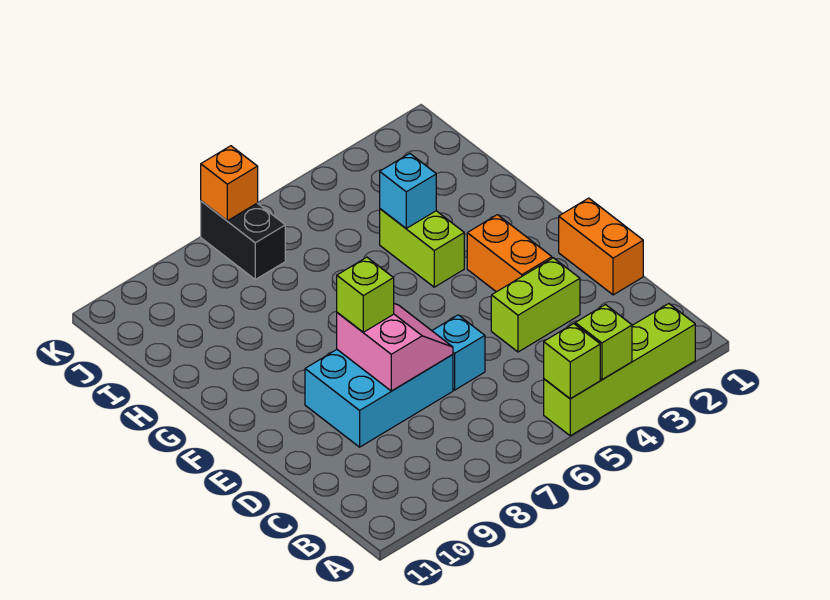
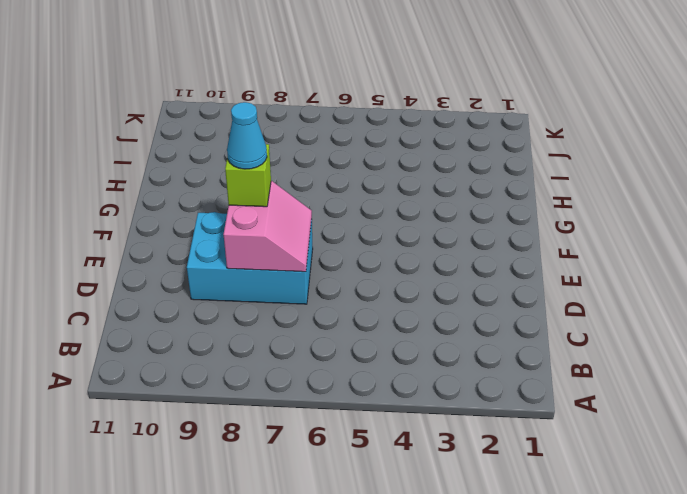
cyan cone E8 level 4 -> none
none -> lime brick A2:A5 level 1
none -> orange brick D1:E1 level 1
none -> lime brick D3:D4 level 1

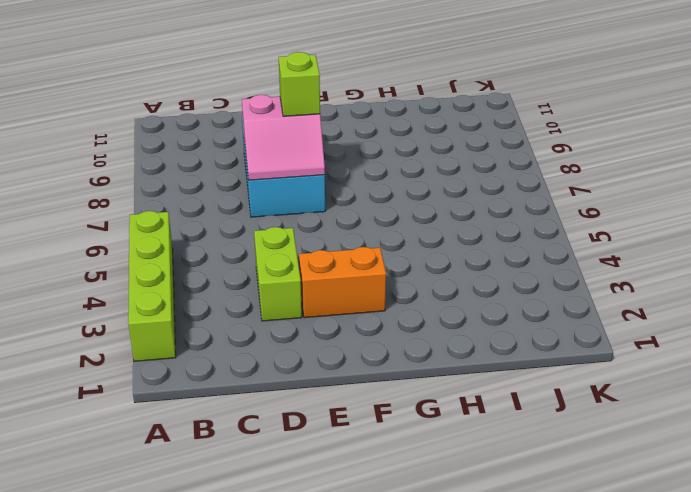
none -> orange brick D1:E1 level 1
none -> cyan brick D6 level 1
none -> lime brick G4:H4 level 1

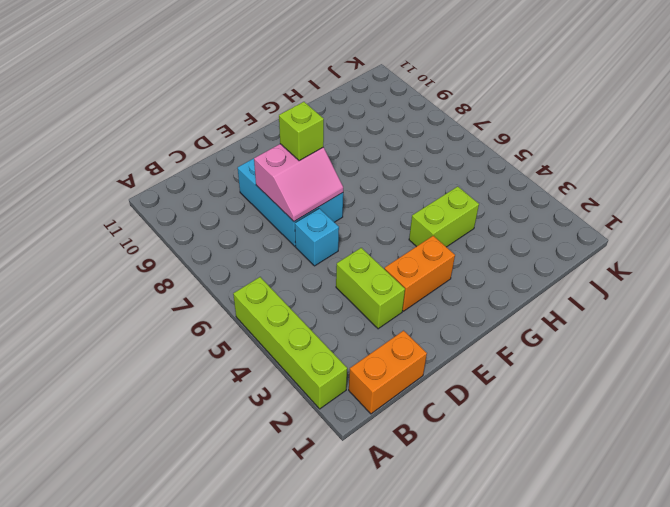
orange brick B1:C1 level 1 -> orange brick D1:E1 level 1
none -> black brick J7:K7 level 1
none -> lime brick A4 level 2
none -> lime brick A5 level 2

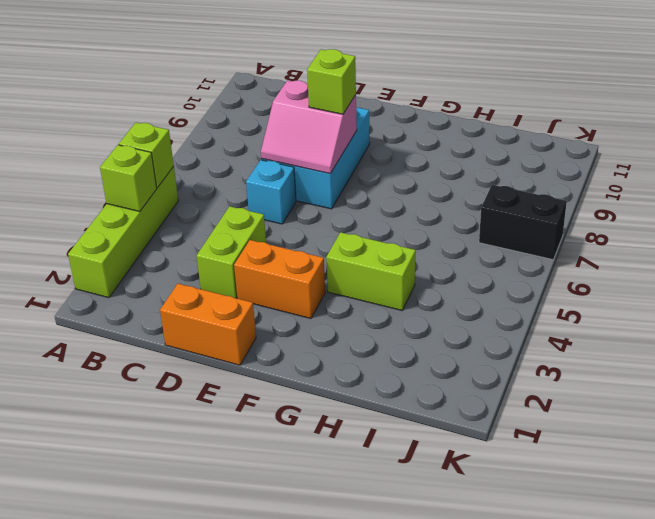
none -> cyan brick H4 level 2
none -> orange brick K7 level 2

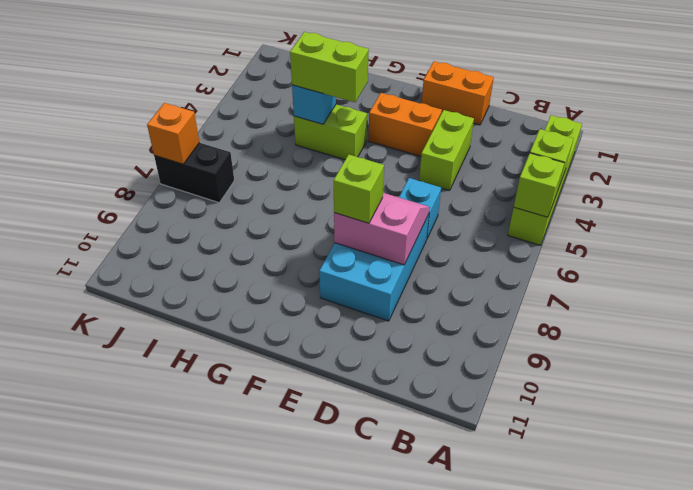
lime brick G4:H4 level 3 -> none

